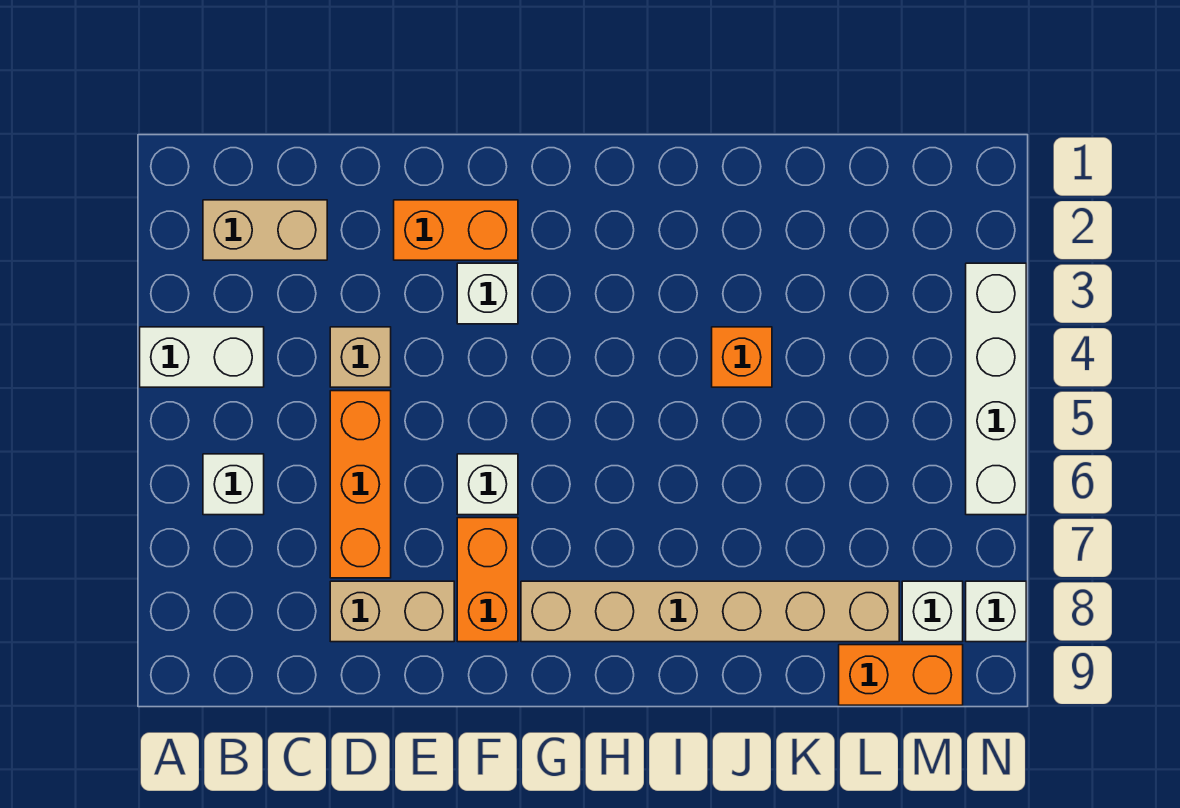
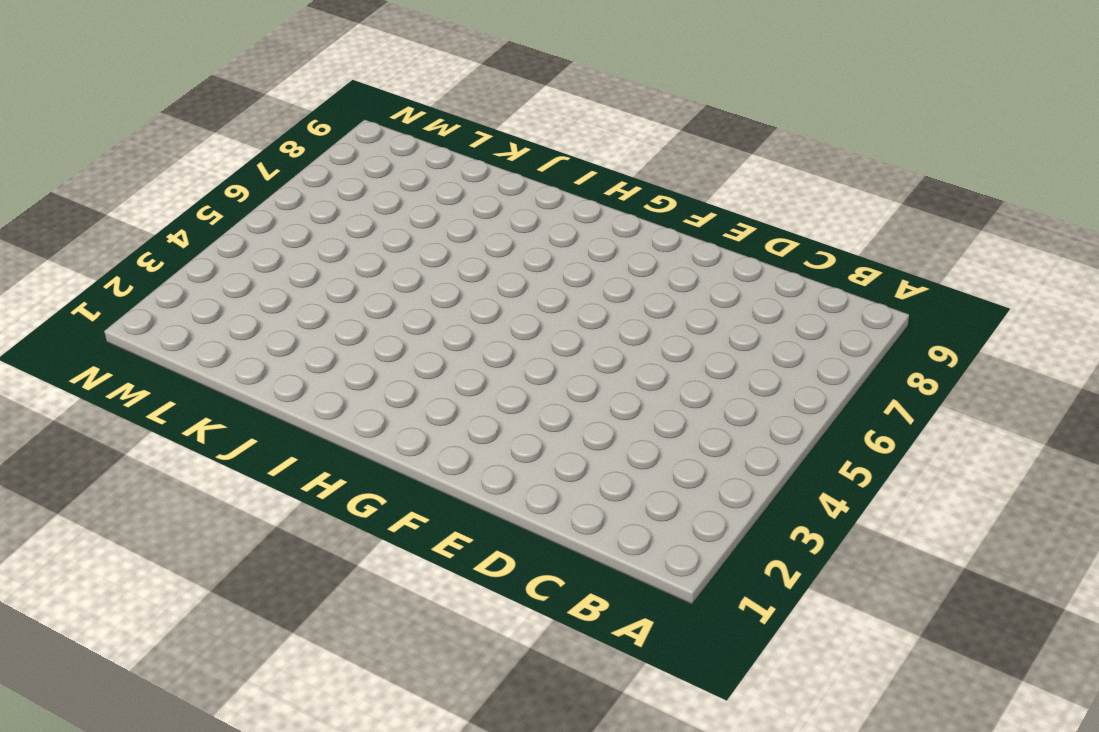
none -> white brick A4:B4 level 1
none -> tan brick B2:C2 level 1
none -> white brick B6 level 1

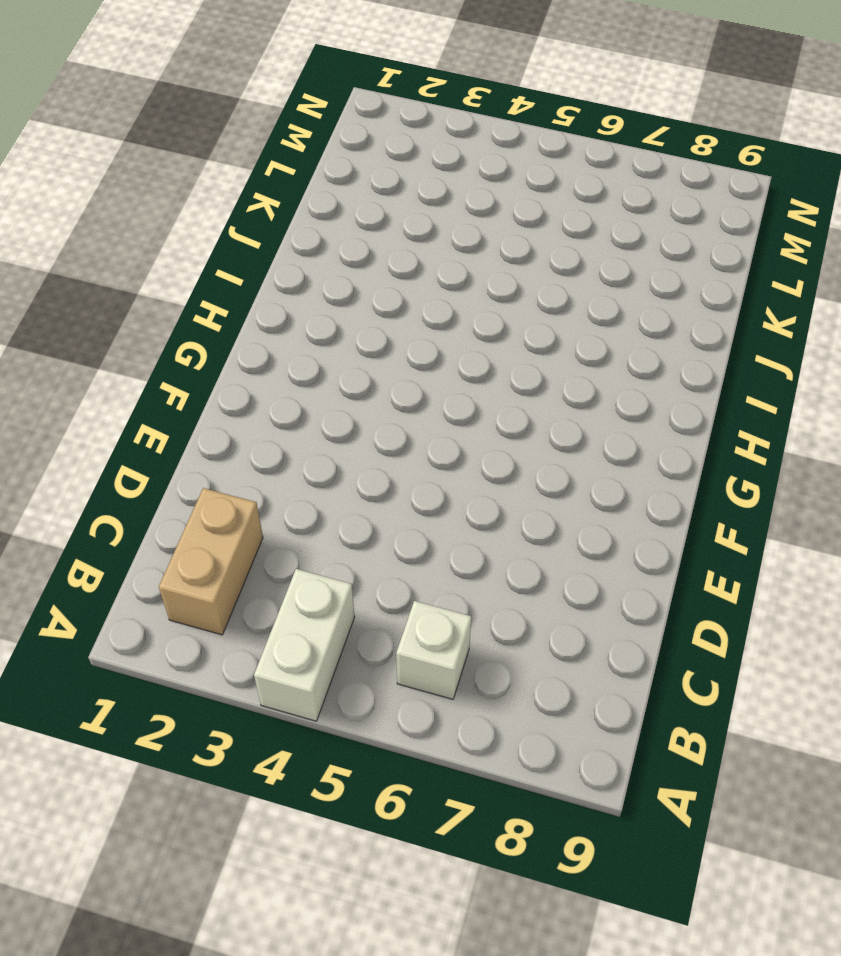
none -> tan brick D4 level 1
none -> orange brick D5:D7 level 1
none -> tan brick D8:E8 level 1

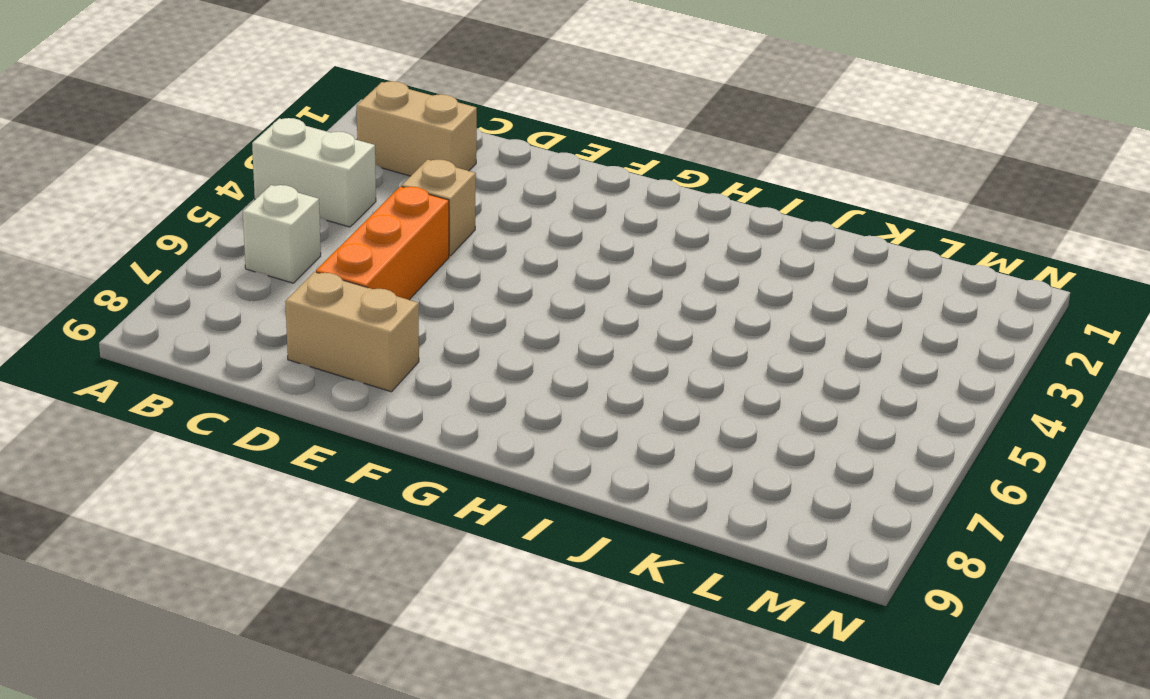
none -> orange brick E2:F2 level 1
none -> white brick F3 level 1
none -> white brick F6 level 1

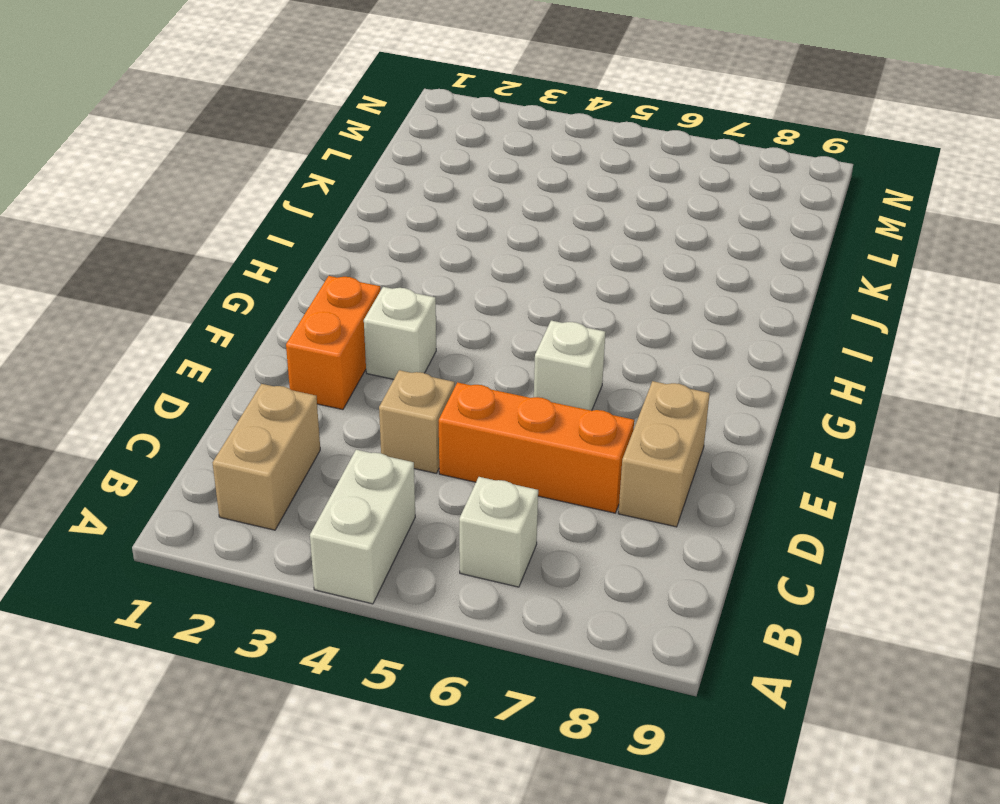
none -> orange brick F7:F8 level 1
none -> tan brick G8:L8 level 1
none -> orange brick J4 level 1

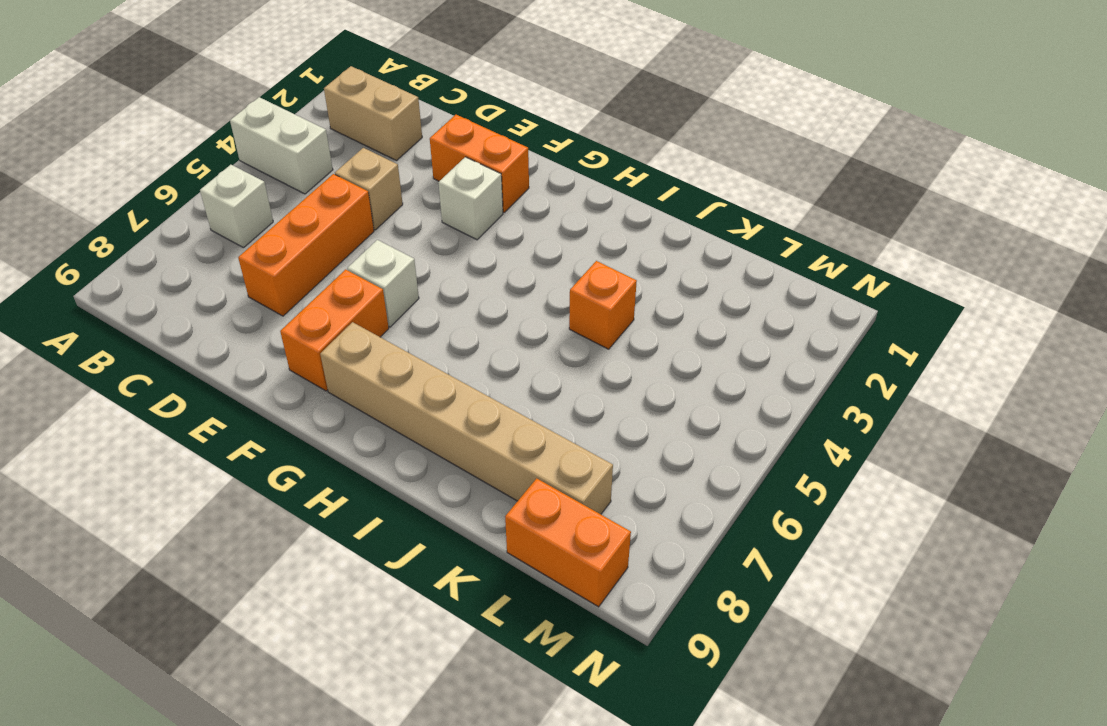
none -> tan brick D8:E8 level 1
none -> white brick M8 level 1
none -> white brick N3:N6 level 1

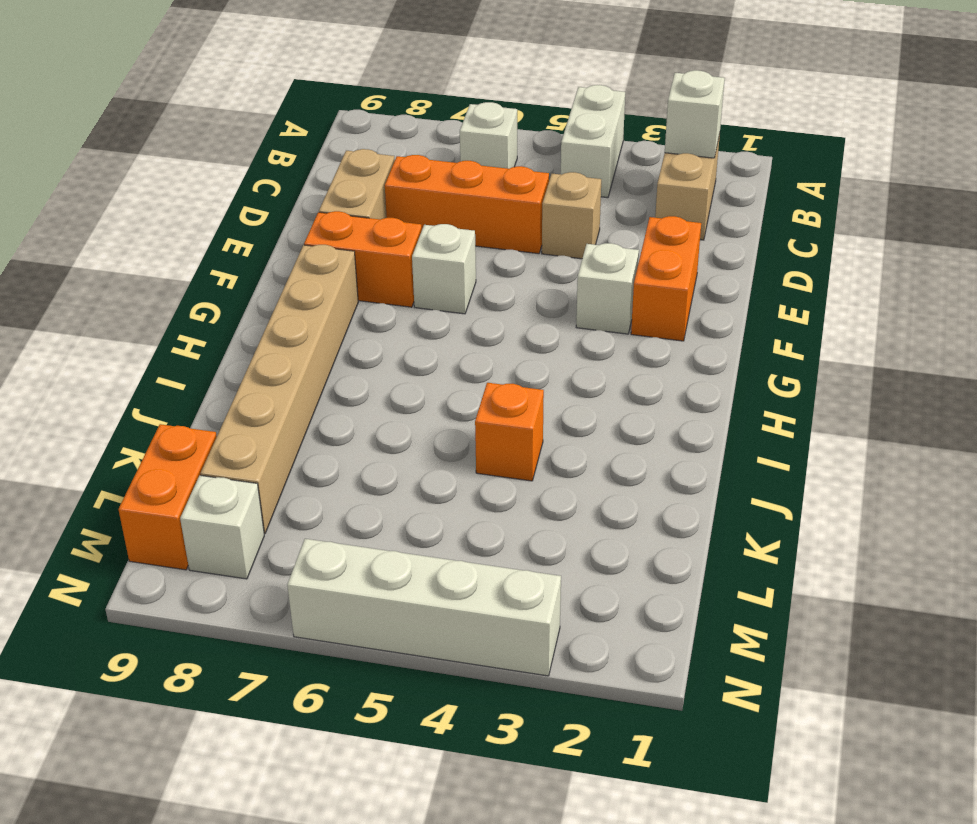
white brick B2 level 2 -> white brick N8 level 1

